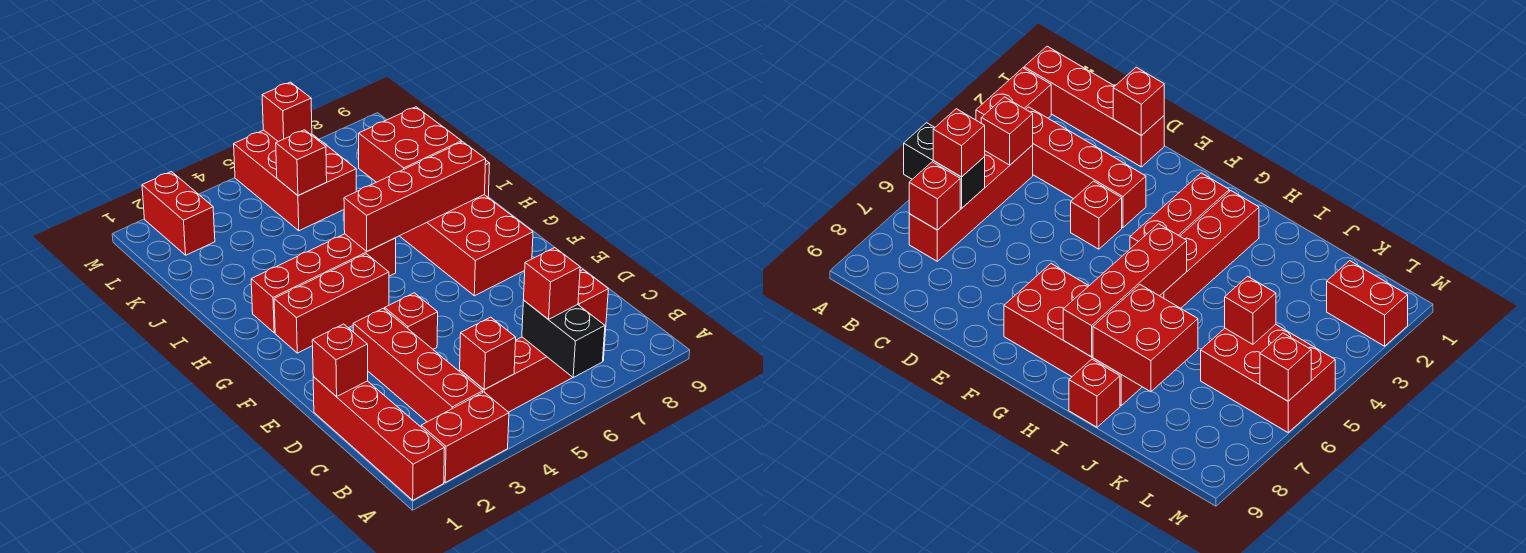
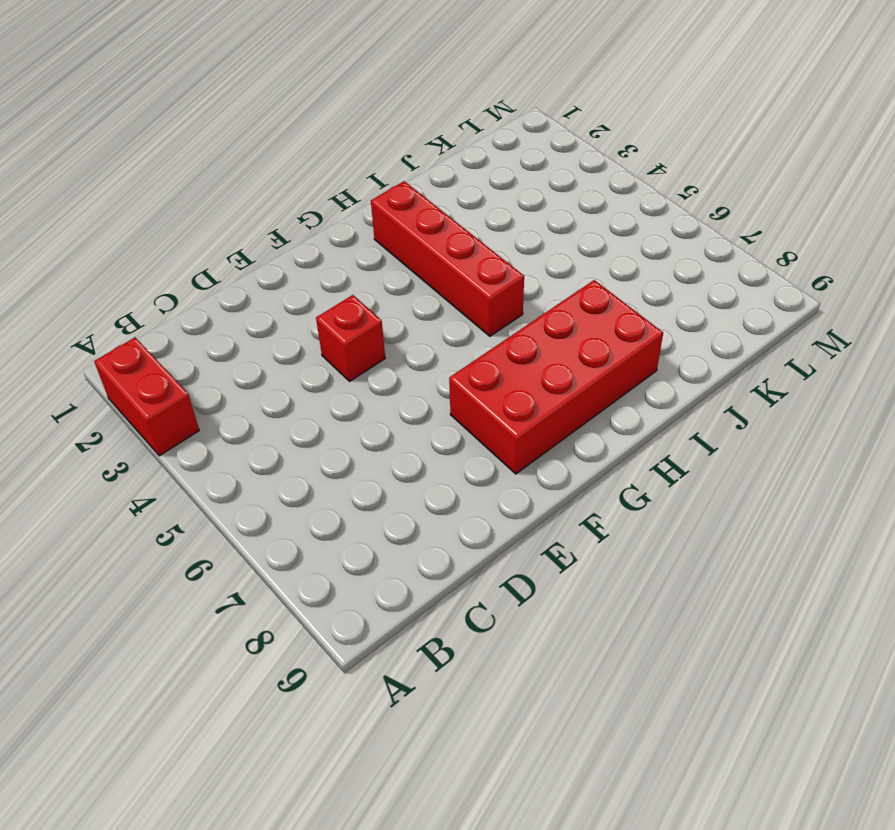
none -> red brick A1:D1 level 1
none -> red brick B3:E3 level 1
none -> red brick B4:B7 level 1

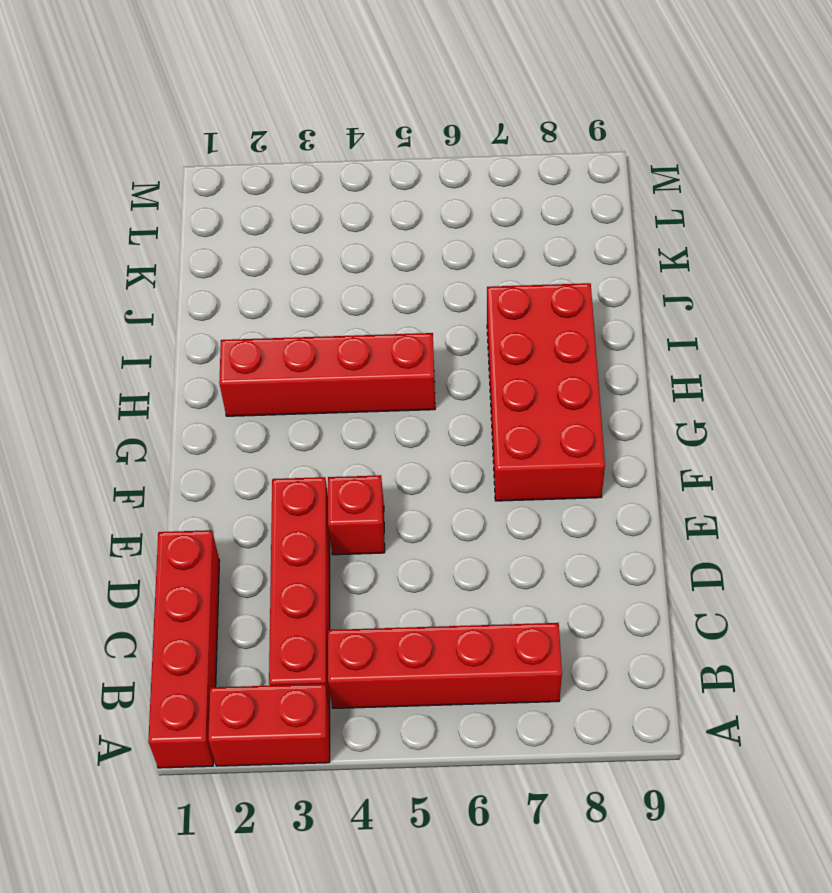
none -> red brick G2:G4 level 1
none -> red brick I9 level 1
none -> red brick K5:M6 level 1

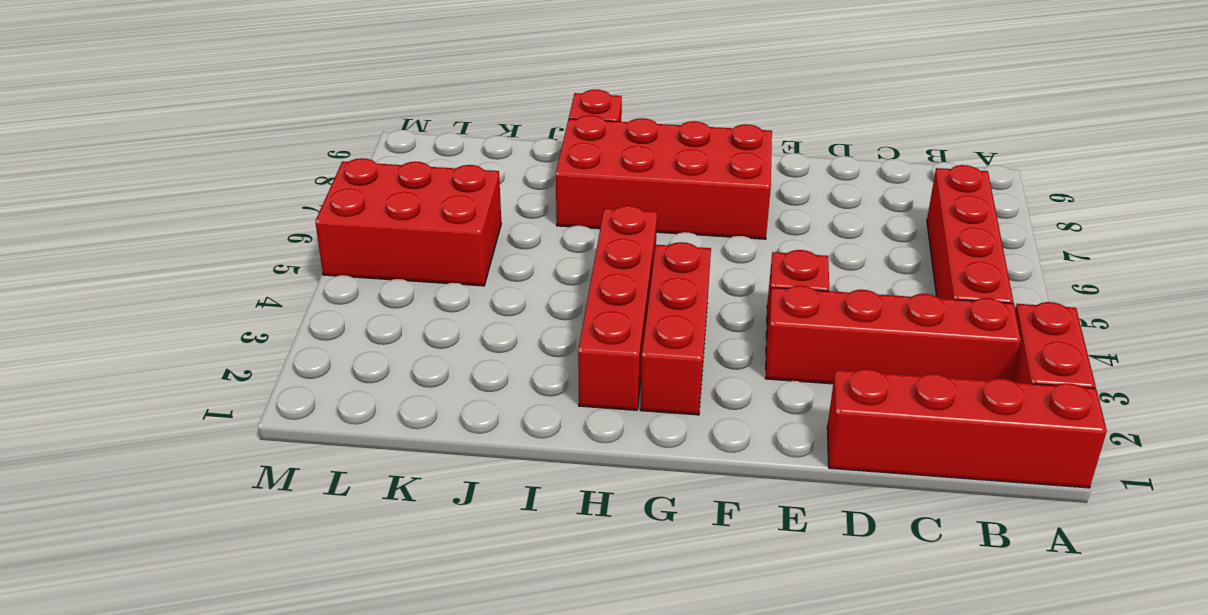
none -> red brick L2:M2 level 1
none -> black brick A6:B6 level 2
none -> red brick B4 level 2

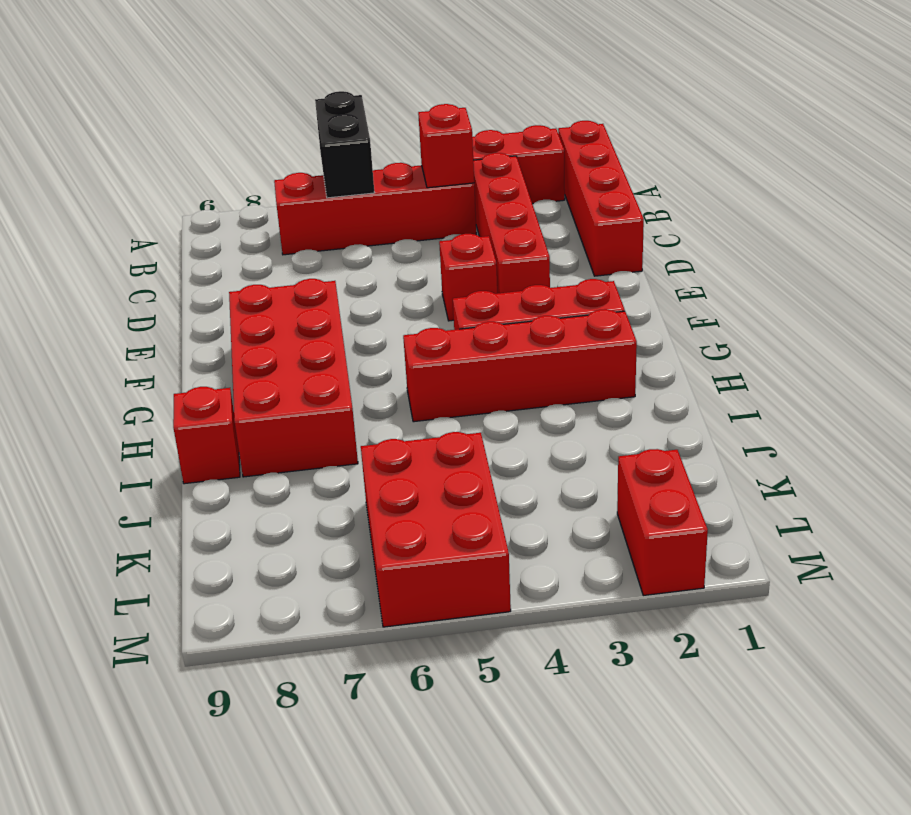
none -> red brick B7 level 2
none -> red brick D1 level 2
none -> red brick H5:H8 level 2

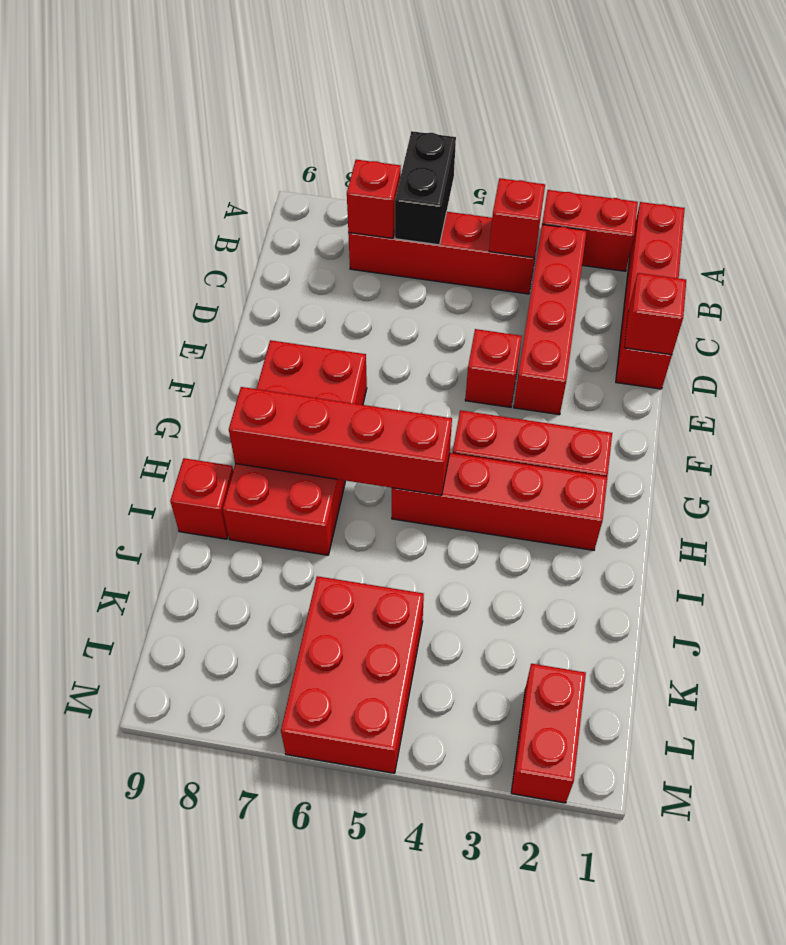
none -> red brick I7:J8 level 2
none -> red brick K5 level 2
none -> red brick M6 level 2

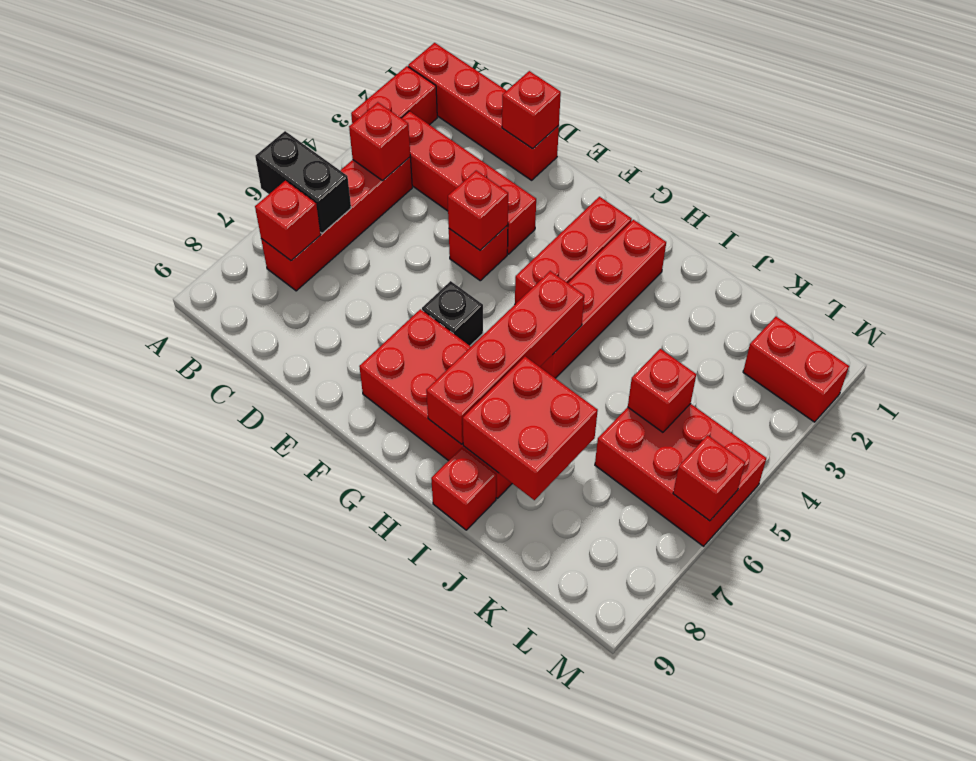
red brick E4 level 2 -> red brick B6 level 3
black brick F6 level 1 -> none

